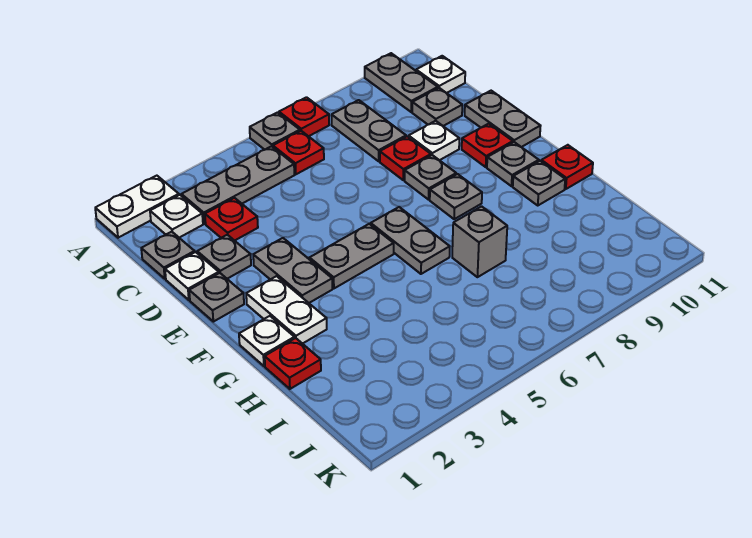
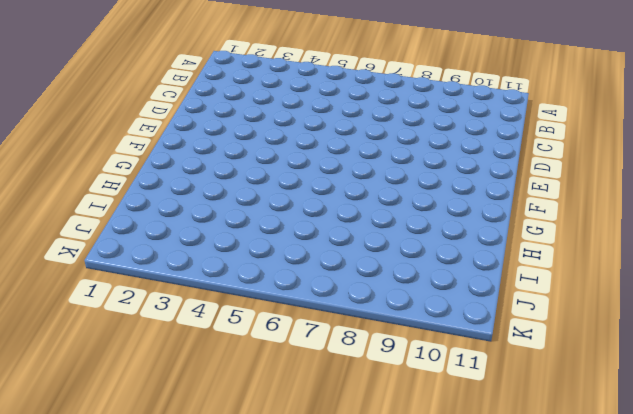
none -> white plate A1:A2 level 1
none -> grey plate A6 level 1
none -> red plate A7 level 1
none -> grey plate A10:B10 level 1

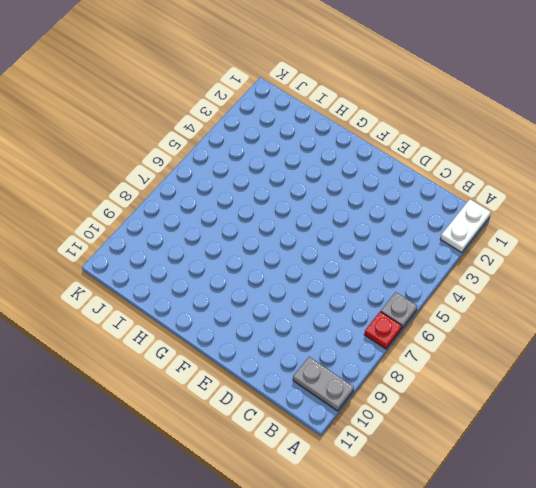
none -> white plate B2 level 1
none -> grey plate B3:B5 level 1
none -> red plate B6 level 1
none -> grey plate B8:C8 level 1

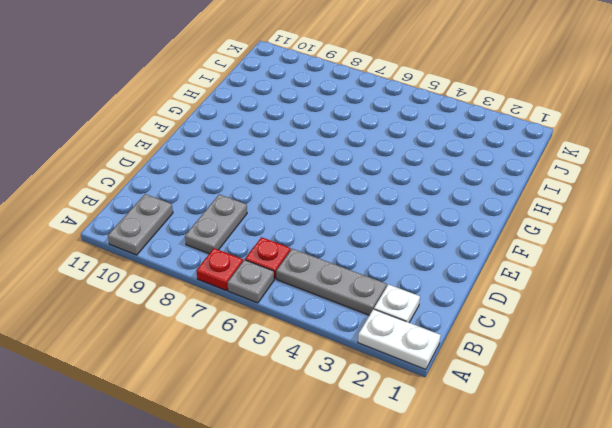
none -> white plate B11 level 1
none -> grey plate C1 level 1
none -> red plate C3 level 1
none -> grey plate C10 level 1

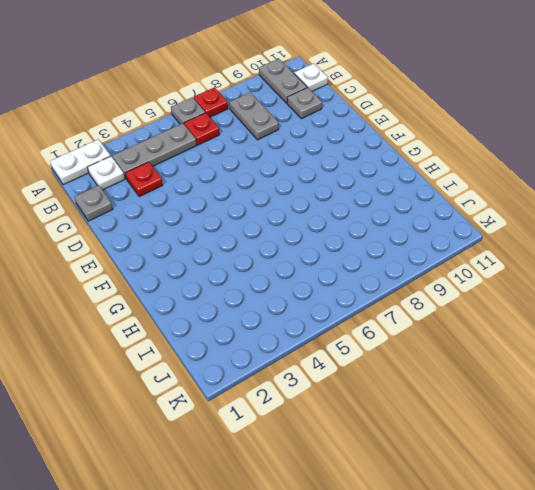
none -> white plate D1 level 1
none -> grey plate D2 level 1
none -> red plate D8 level 1
none -> white plate D9 level 1

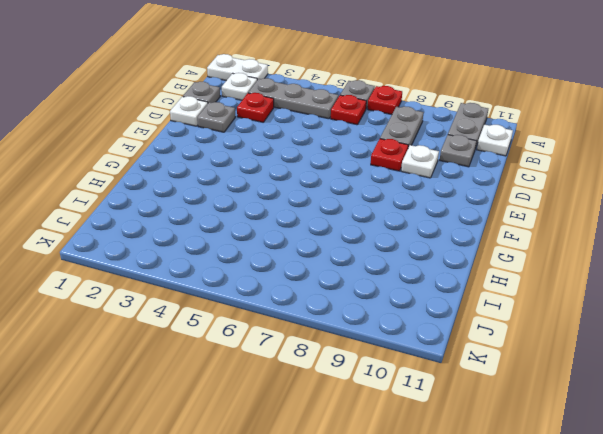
none -> grey plate D11:E11 level 1
none -> grey plate E1 level 1
none -> grey plate E3:F3 level 1
none -> grey plate E8 level 1

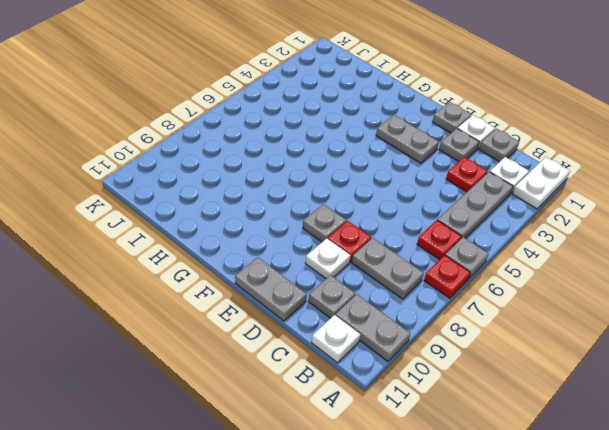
none -> red plate E10 level 1
none -> white plate F2:G2 level 1
none -> grey plate F4:F5 level 1
none -> grey plate F6:G6 level 1

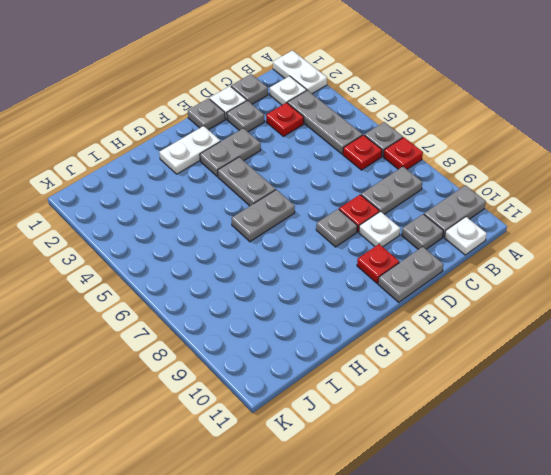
none -> grey plate F8 level 1
none -> grey plate F10 level 1
none -> white plate G1 level 1
none -> grey plate G10 level 1

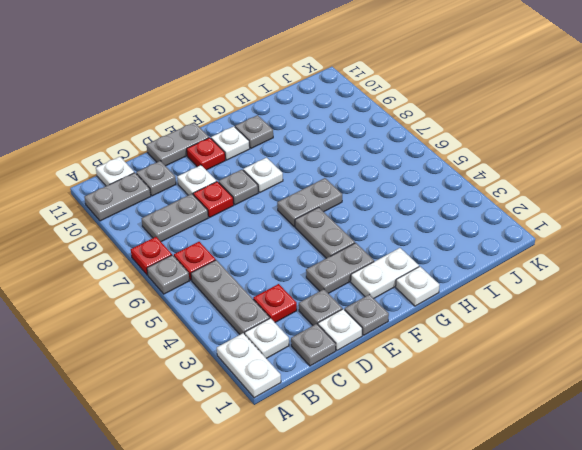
white plate F8 level 1 -> grey plate F8 level 1
white plate F10 level 1 -> grey plate F10 level 1
none -> red plate G11 level 1
none -> red plate H1 level 1
none -> grey brick H7 level 1

